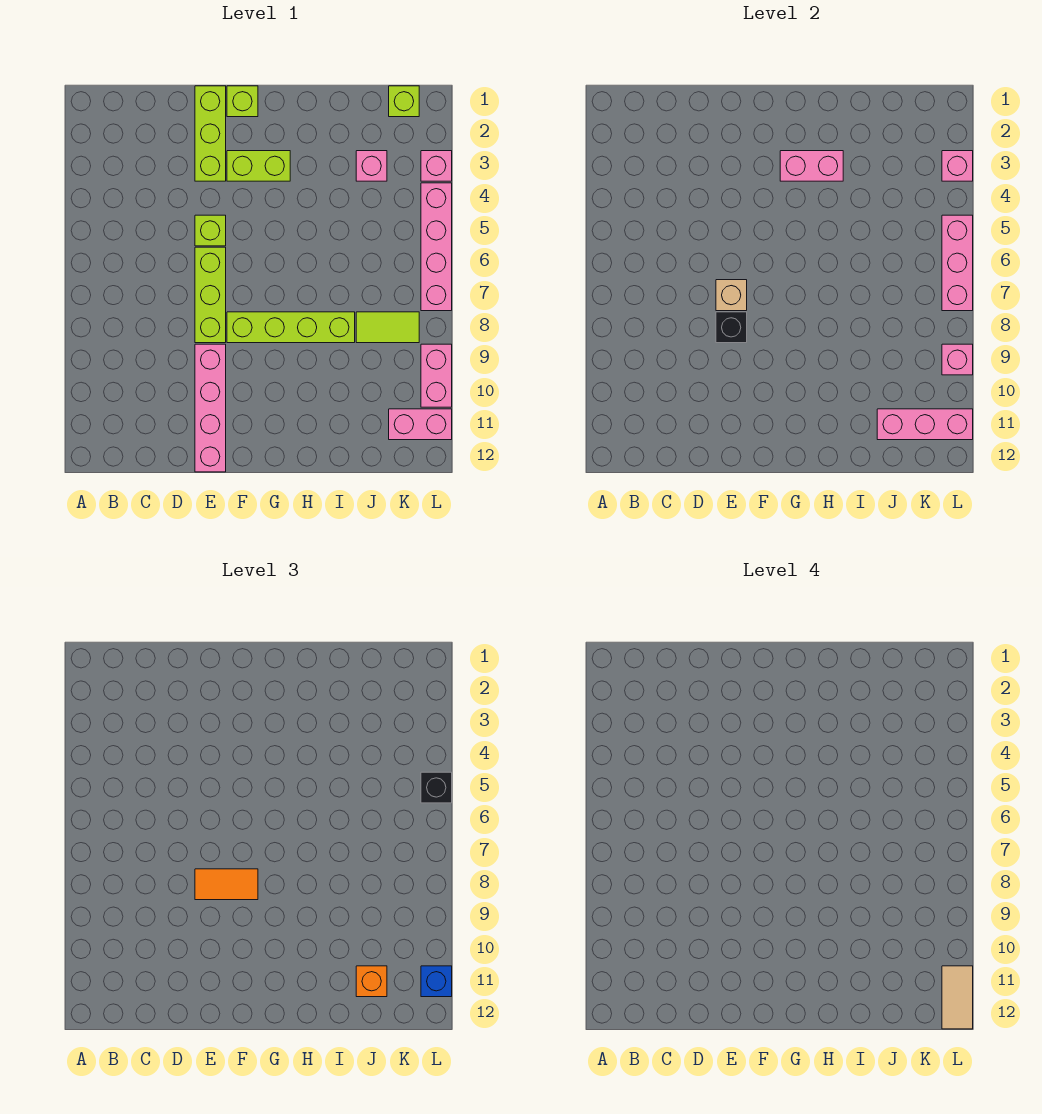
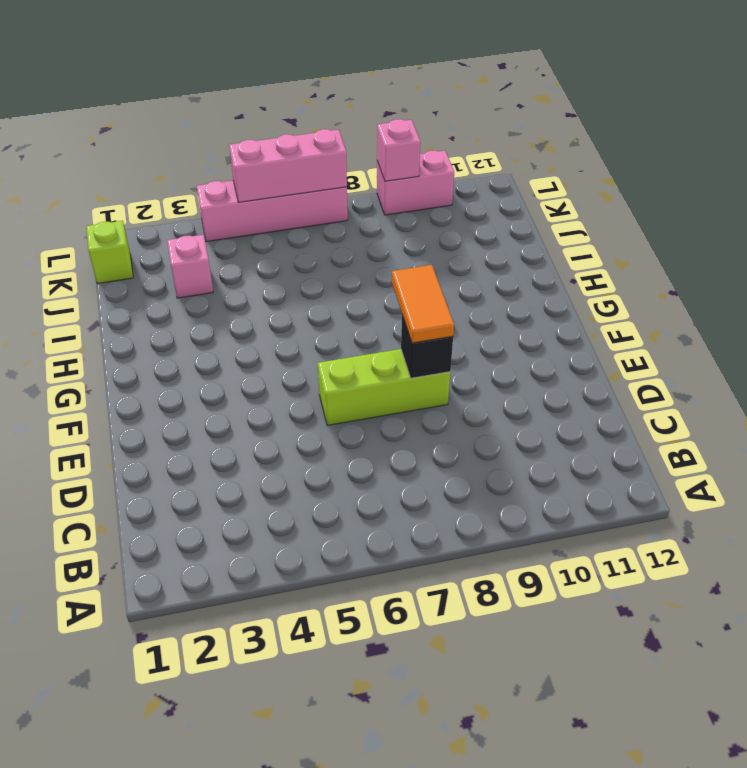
none -> lime brick E1:E3 level 1
none -> lime brick E5 level 1
none -> pink brick E9:E12 level 1

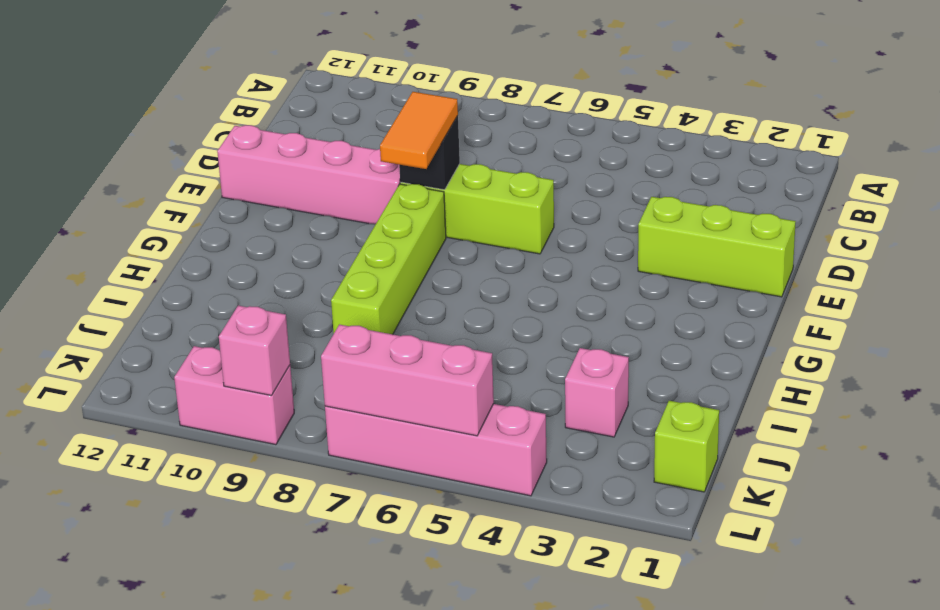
none -> lime brick E5 level 1
none -> lime brick F1 level 1
none -> lime brick F3:G3 level 1

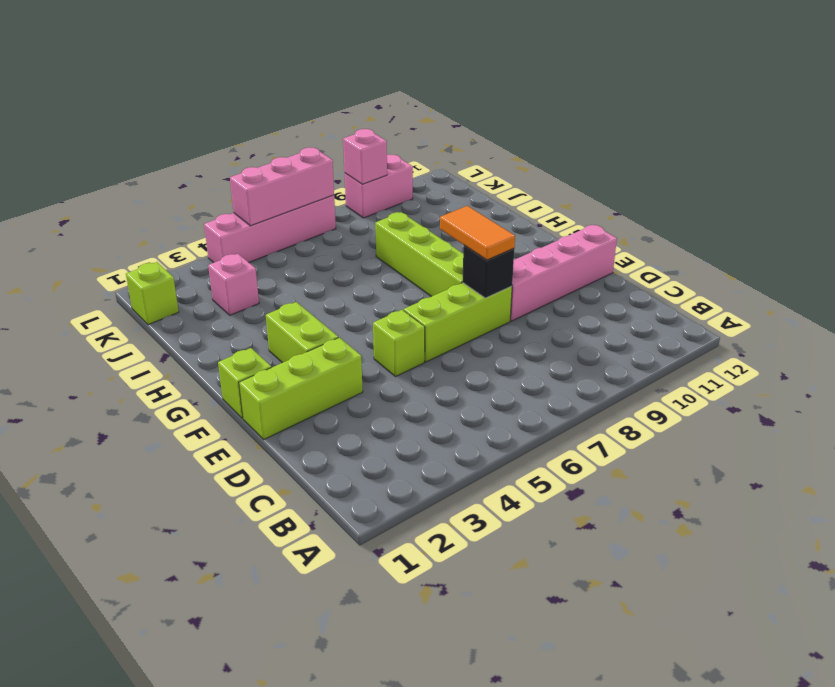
none -> lime tile J8:K8 level 1
none -> pink brick K11:L11 level 1
none -> pink brick L3 level 1

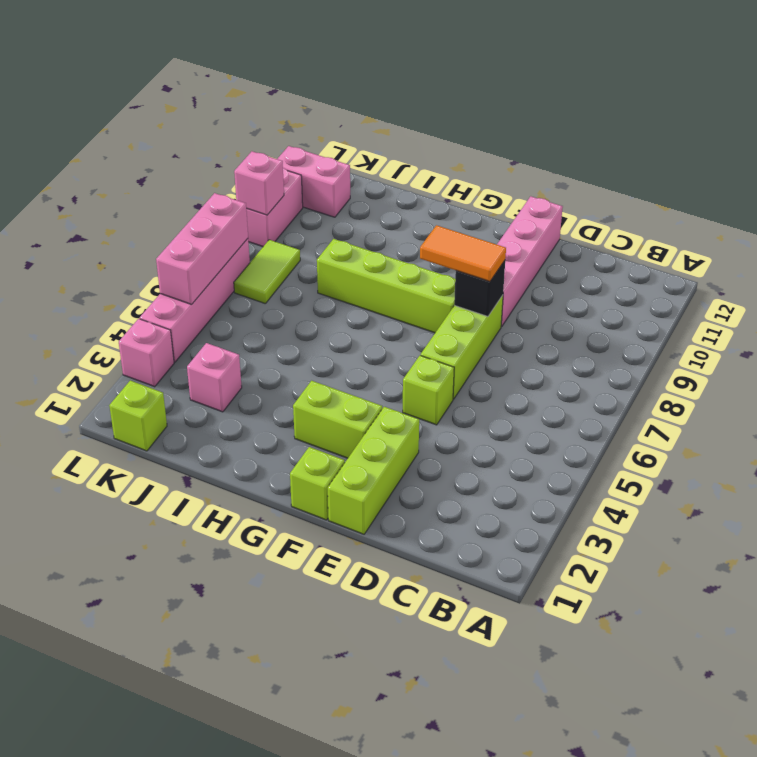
lime tile K7:K8 level 1 -> lime tile J8:K8 level 1
none -> tan brick E7 level 2
none -> pink brick G3:H3 level 2
none -> pink brick J11:L11 level 2

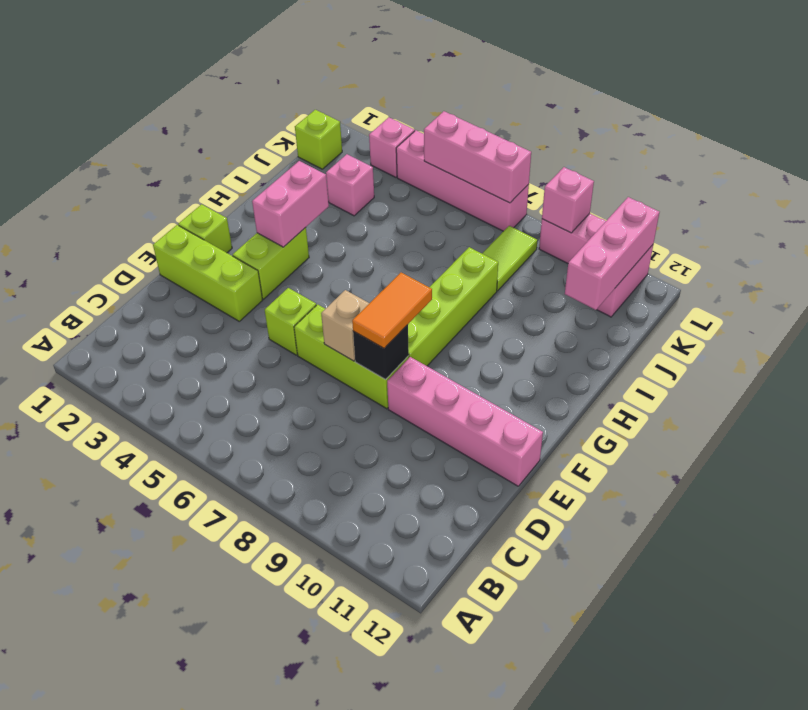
none -> pink brick L3 level 2
none -> orange brick J11 level 3
none -> black brick L5 level 3

